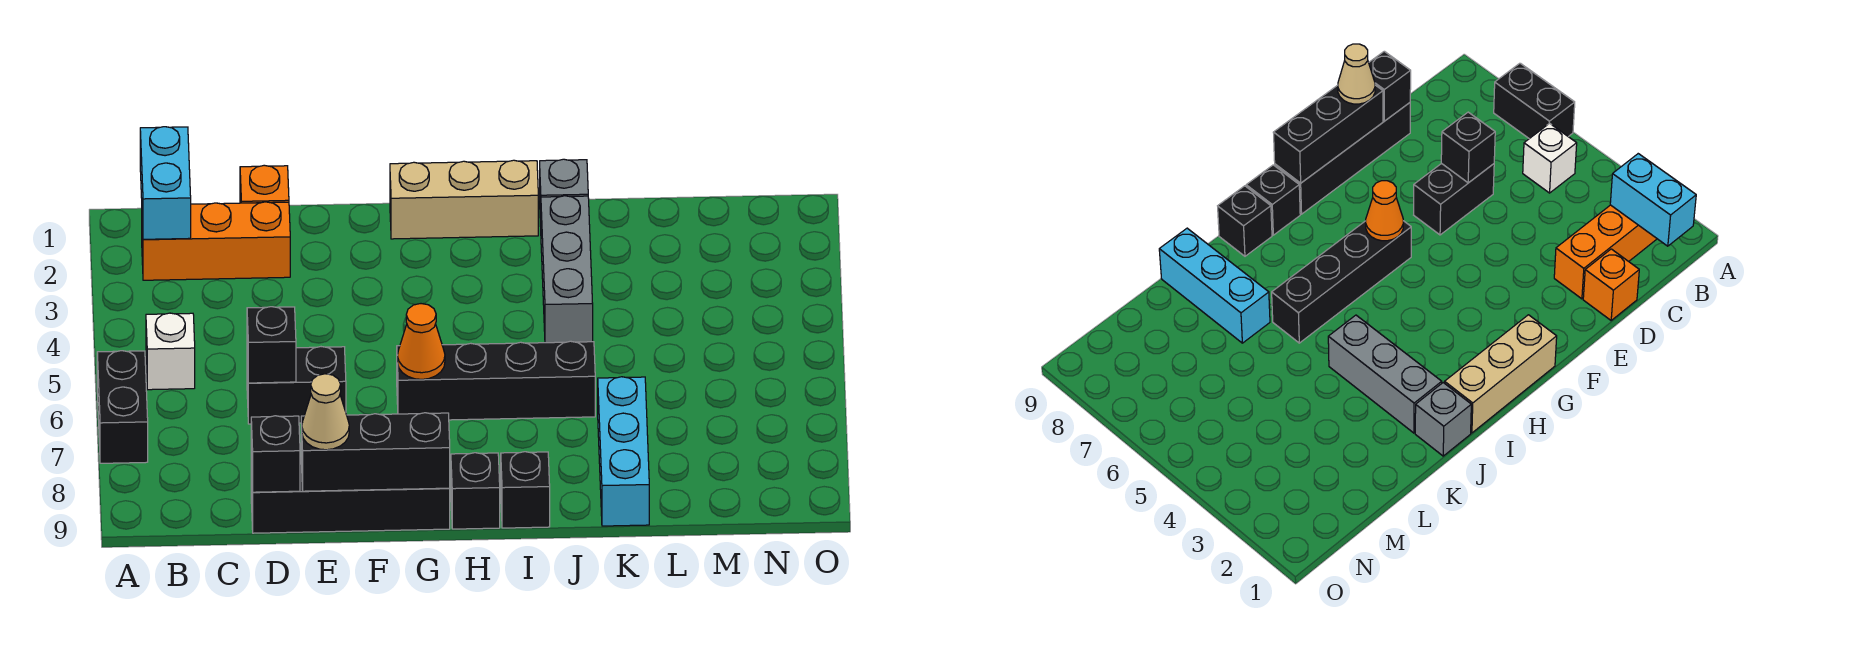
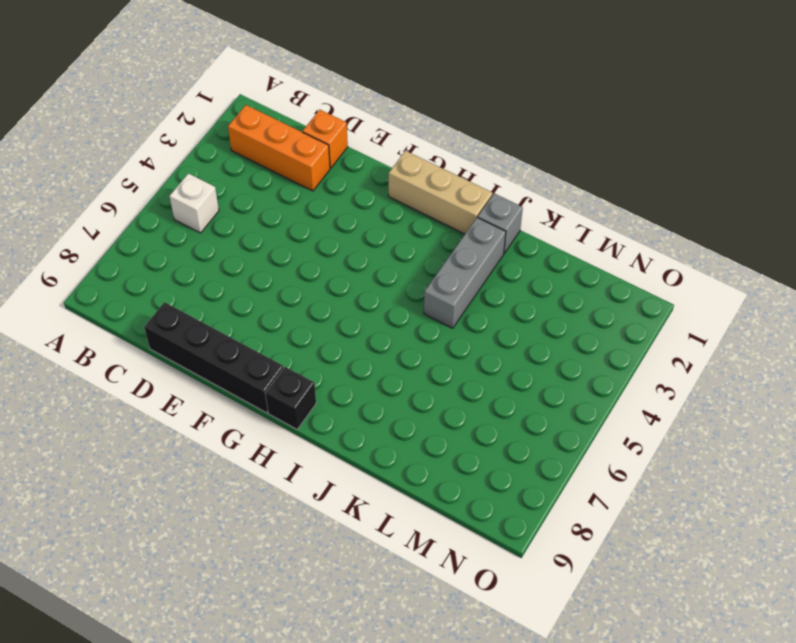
none -> black brick A6:A7 level 1
none -> black brick D6:E6 level 1
none -> black brick G6:J6 level 1

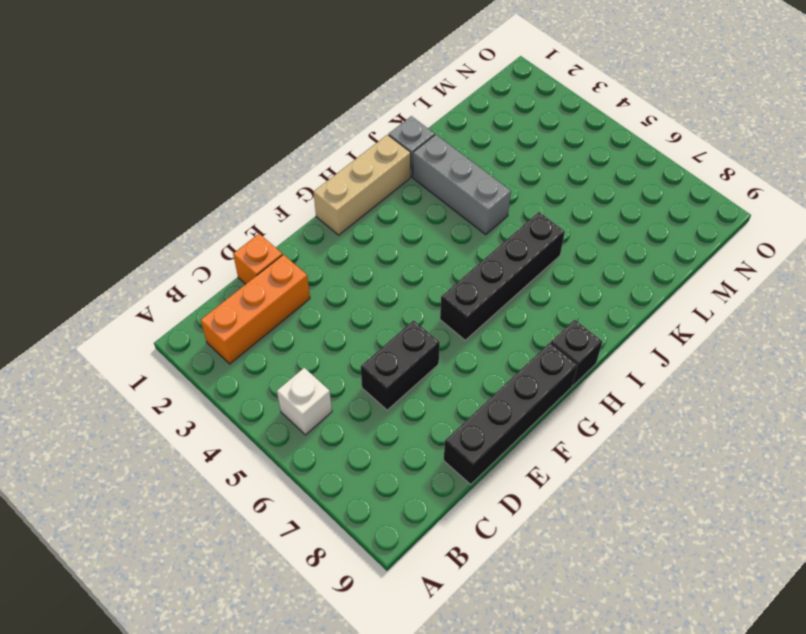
none -> black brick A6:A7 level 1
none -> black brick I9 level 1
none -> cyan brick K7:K9 level 1

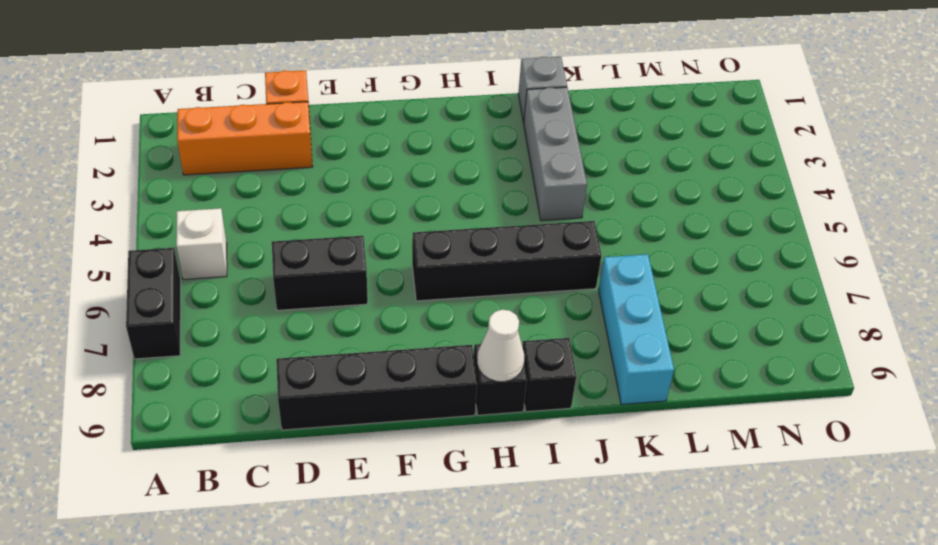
white cone H9 level 2 -> none
none -> tan brick G1:I1 level 1
none -> cyan brick B1:B2 level 2
none -> black brick D6 level 2

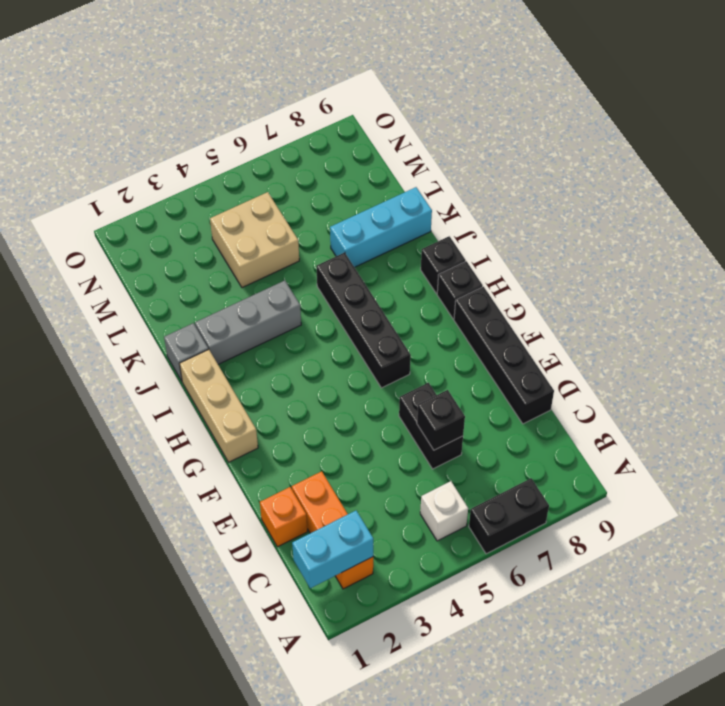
tan brick L4:M5 level 1 -> none
none -> black brick D9 level 2
none -> black brick E9:G9 level 2
none -> orange cone G6 level 2

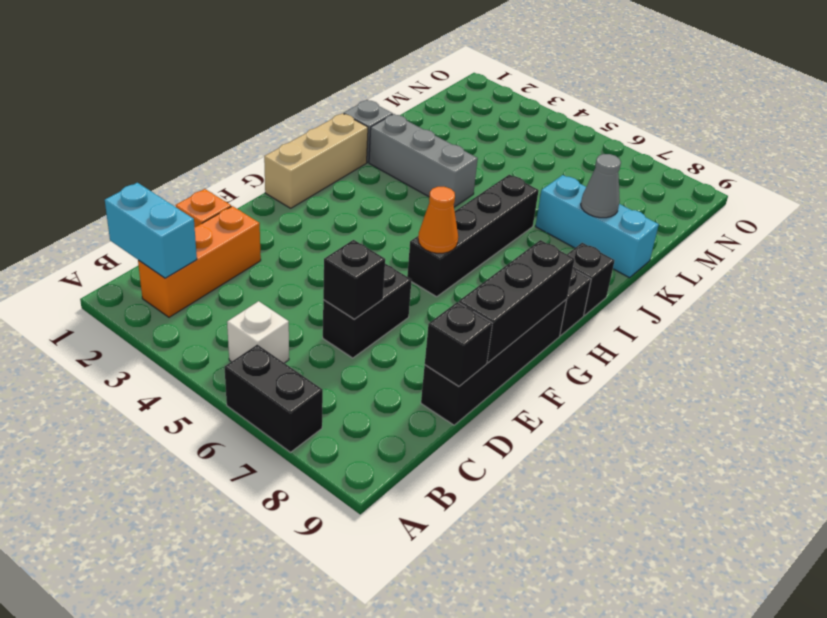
grey cone K8 level 2 -> none
none -> tan cone E9 level 3

